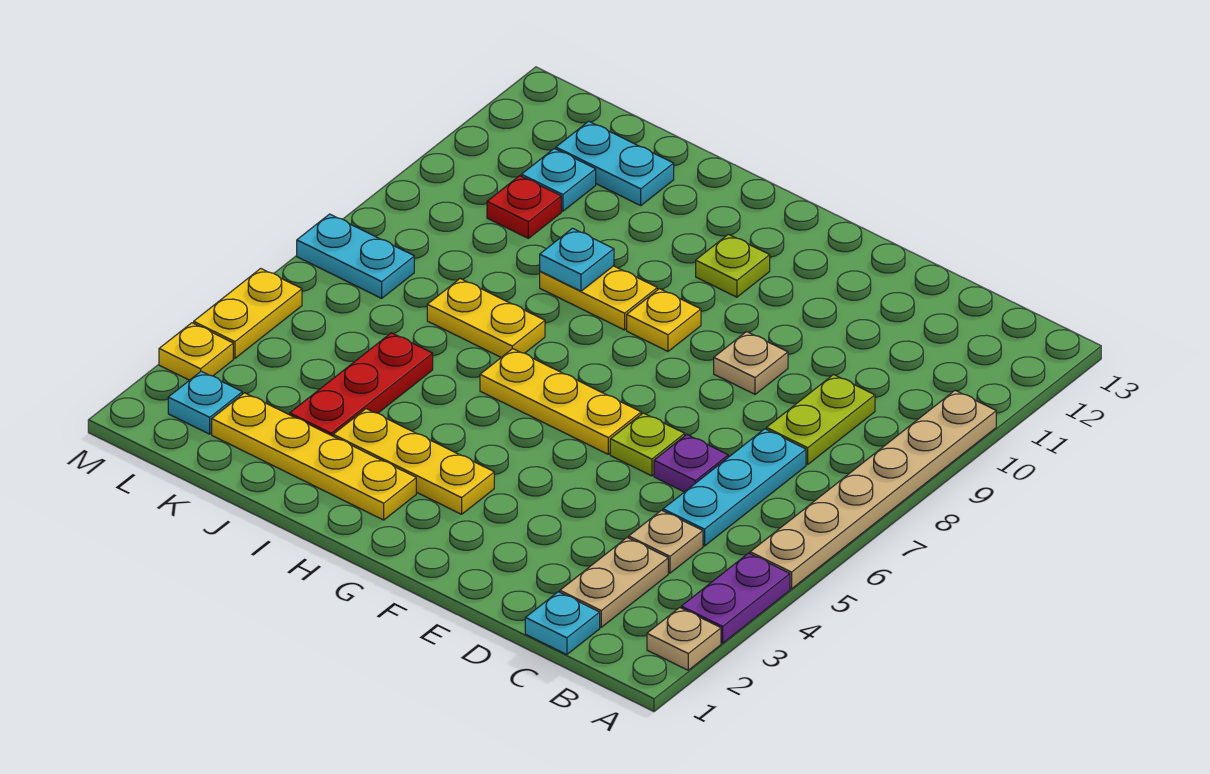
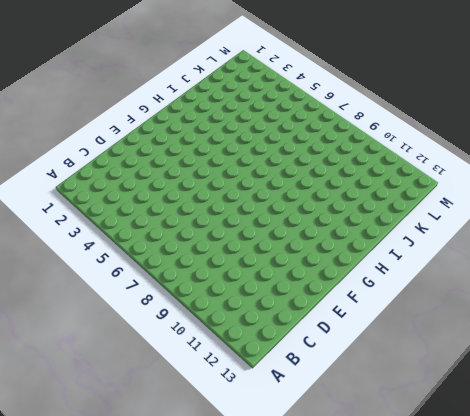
none -> tan plate A2 level 1
none -> purple plate A3:A4 level 1
none -> tan plate A5:A10 level 1

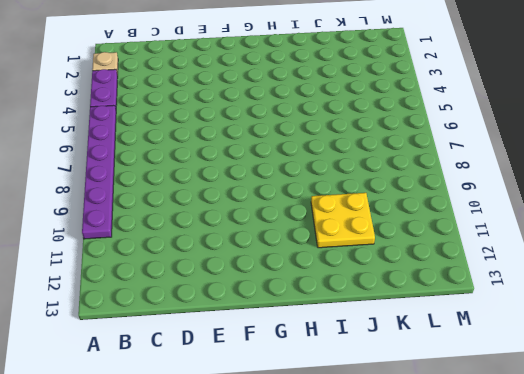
purple plate A5:A10 level 1 -> tan plate A5:A10 level 1
yellow plate I10:J11 level 1 -> none
none -> cyan plate C1 level 1
none -> tan plate C2:C3 level 1
none -> tan plate C4 level 1

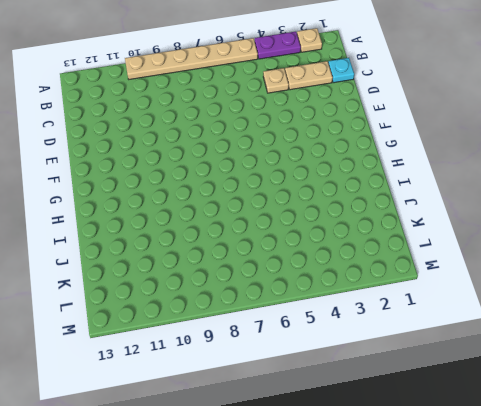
none -> cyan plate C5:C7 level 1
none -> lime plate C8:C9 level 1
none -> purple plate D6 level 1

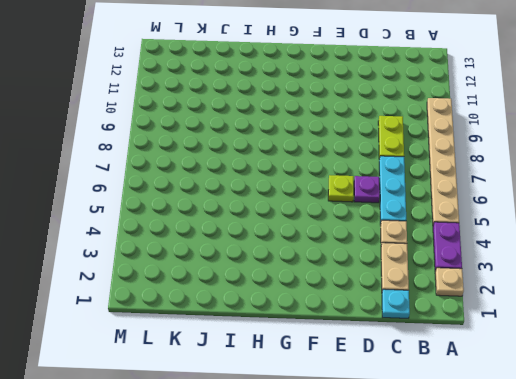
none -> tan plate E9 level 1
none -> yellow plate F6:H6 level 1
none -> yellow plate G3:I3 level 1

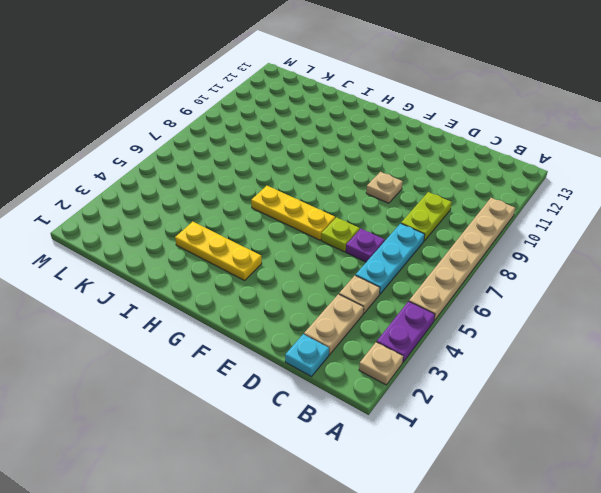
none -> yellow plate G9 level 1
none -> lime plate G11 level 1
none -> yellow plate H2:K2 level 1

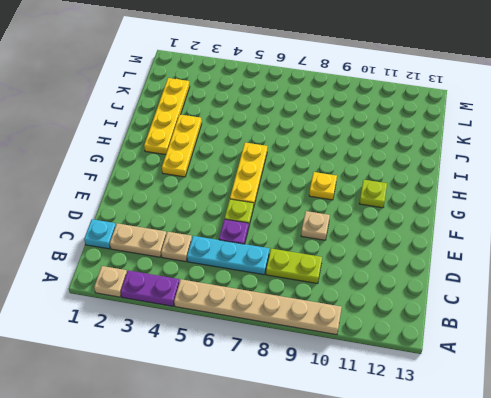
none -> yellow plate H9:I9 level 1
none -> yellow plate I7:J7 level 1
none -> red plate J3:J5 level 1

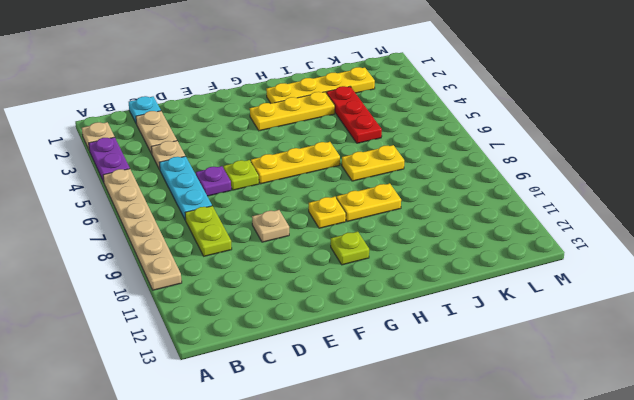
none -> cyan plate J12:K12 level 1
none -> red plate K10 level 1
none -> cyan plate K11 level 1

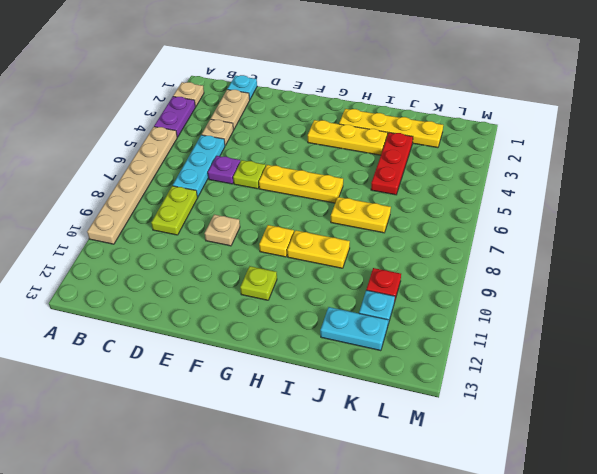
none -> cyan plate L2 level 1
none -> cyan plate L7:M7 level 1
none -> yellow plate M3 level 1

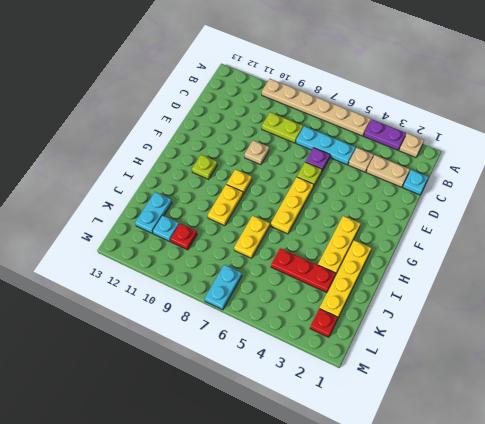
red plate L2 level 1 -> cyan plate L2 level 1
none -> yellow plate M3 level 1
none -> yellow plate M4:M5 level 1
none -> cyan plate I9 level 2

